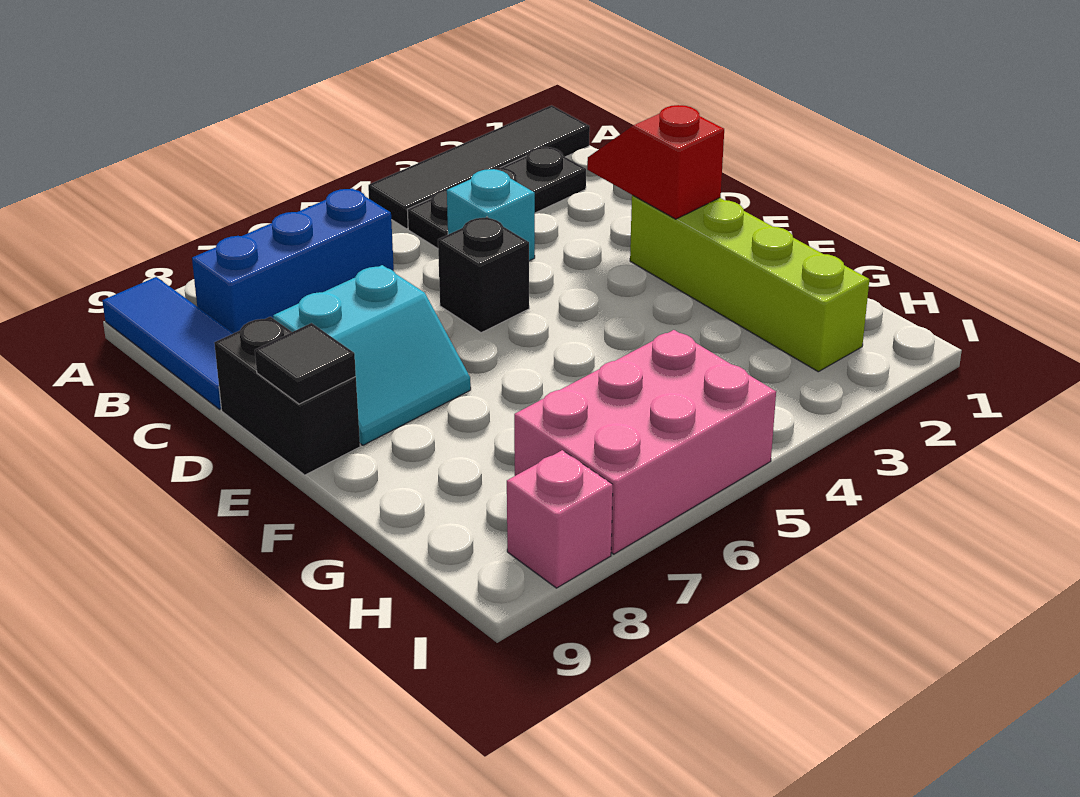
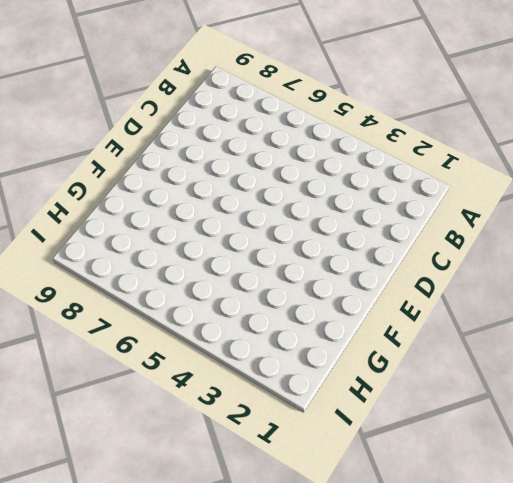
none -> black tile A1:A4 level 1
none -> blue tile A9:C9 level 1
none -> black plate B2:B4 level 1

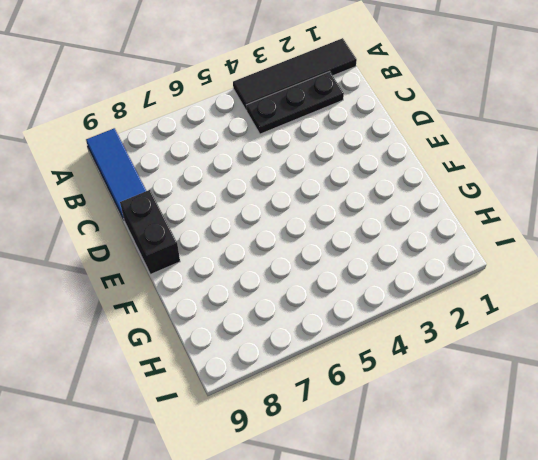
none -> blue brick B6:B8 level 1
none -> cyan brick C4 level 1
none -> black brick D5 level 1

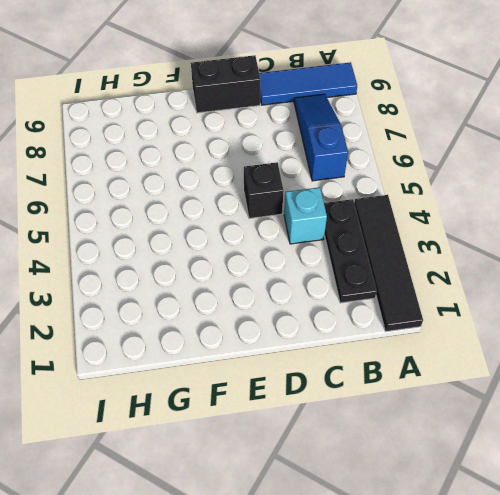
blue slope B6:B8 level 1 top 6 -> blue brick B6:B8 level 1
none -> cyan slope D7:E8 level 1 top D
none -> lime brick E2:H2 level 1
none -> pink brick H5:I7 level 1

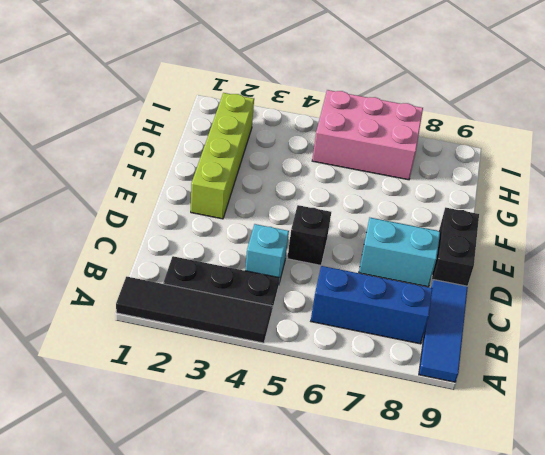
none -> pink brick I8 level 1
none -> red slope D2:E2 level 2 top E
none -> black tile E9 level 2

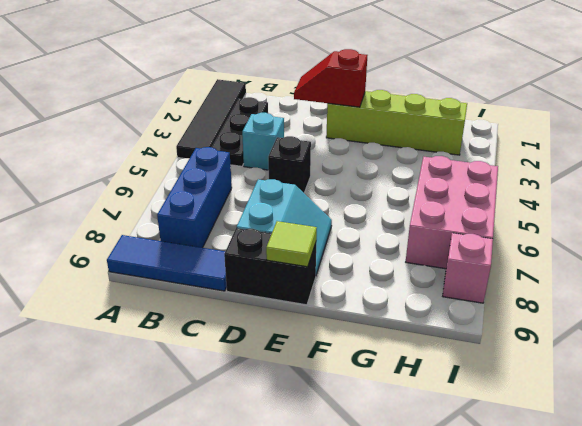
lime tile E9 level 2 -> black tile E9 level 2

